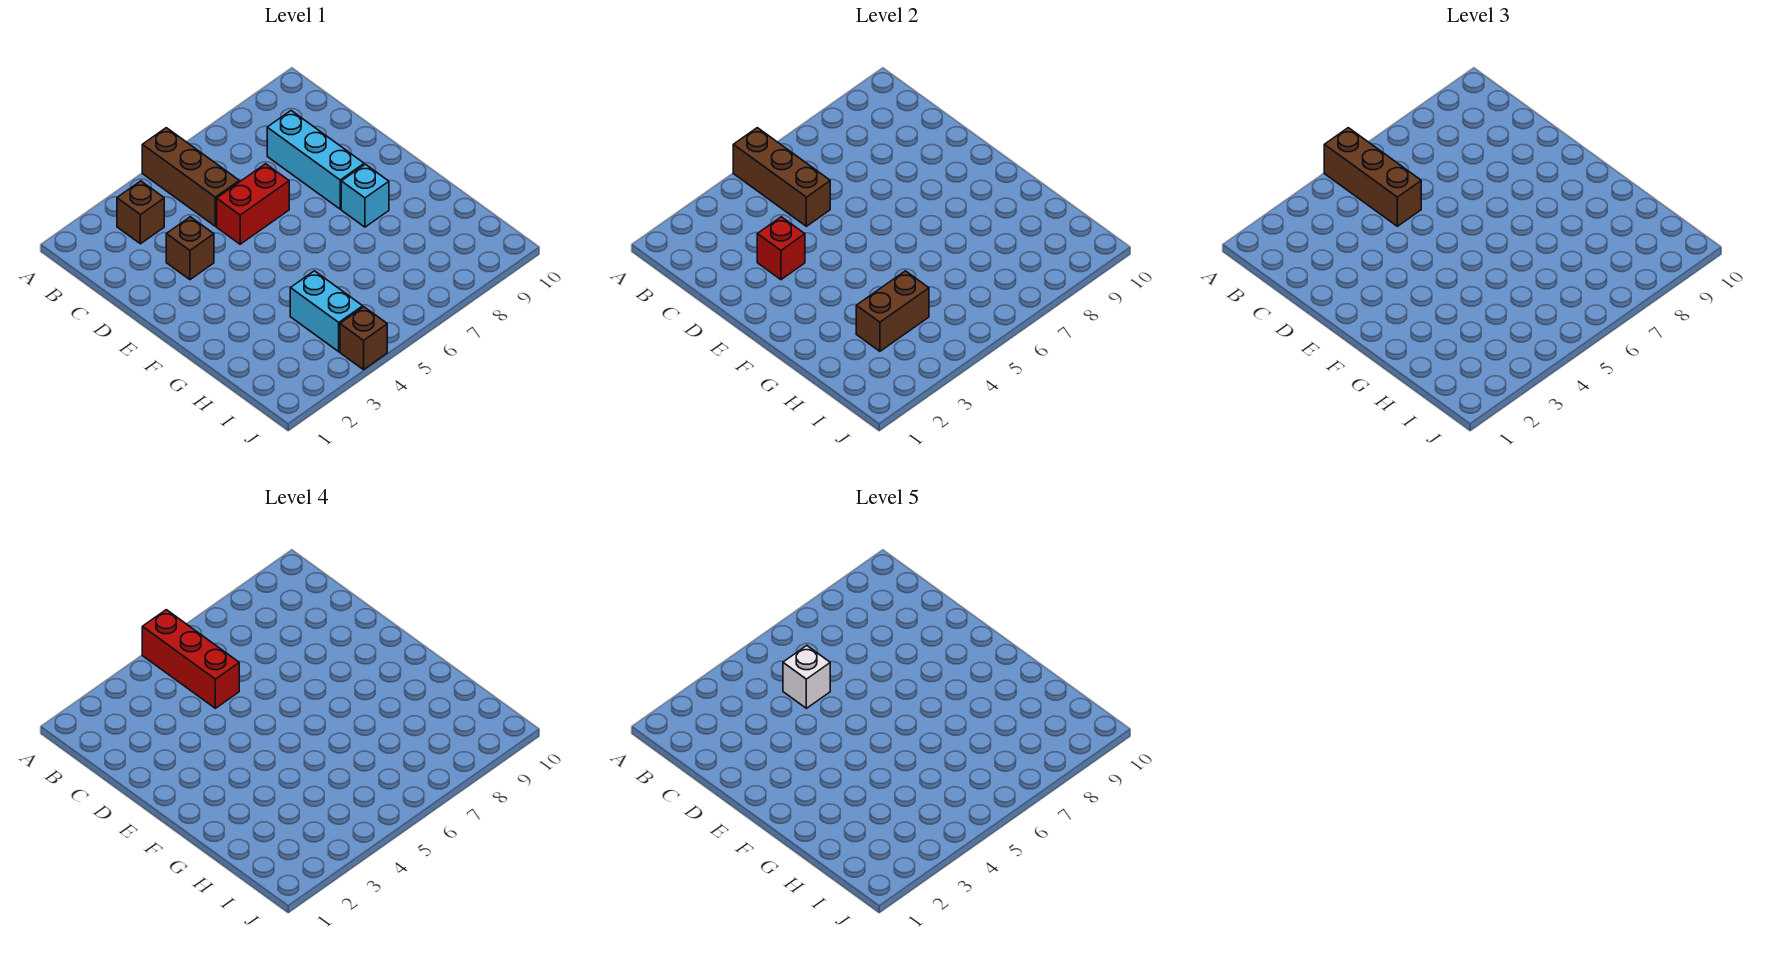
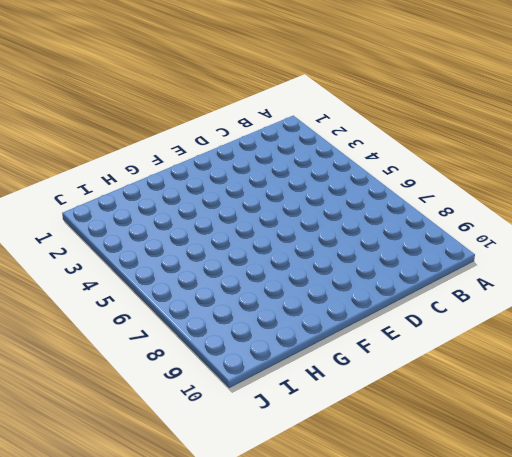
none -> brown brick A5:C5 level 1
none -> brown brick B3 level 1
none -> cyan brick C8:E8 level 1

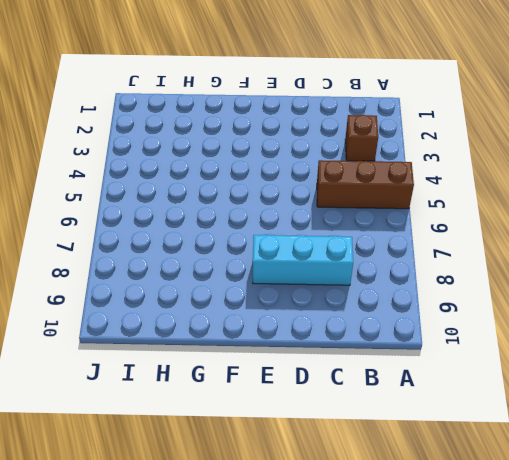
none -> brown brick D3 level 1
none -> red brick D5:D6 level 1
none -> cyan brick F8 level 1

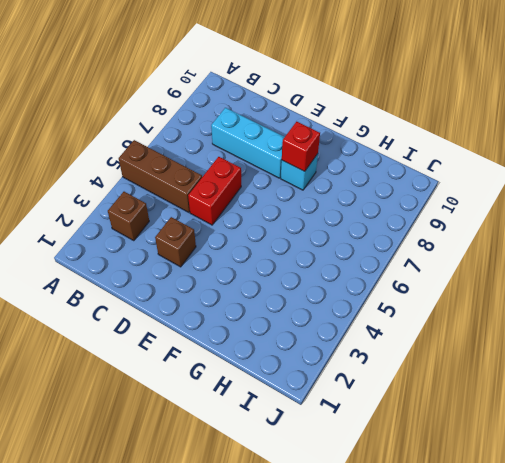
red brick F8 level 2 -> red brick D3 level 2
none -> cyan brick H4:I4 level 1
none -> brown brick J4 level 1
none -> brown brick A5:C5 level 2

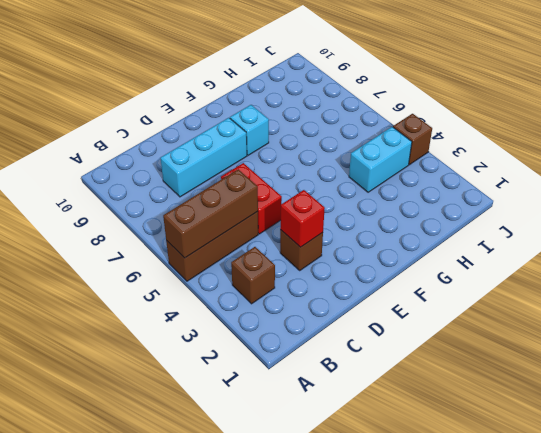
none -> brown brick H3:H4 level 2
none -> brown brick A5:C5 level 3
none -> red brick A5:C5 level 4

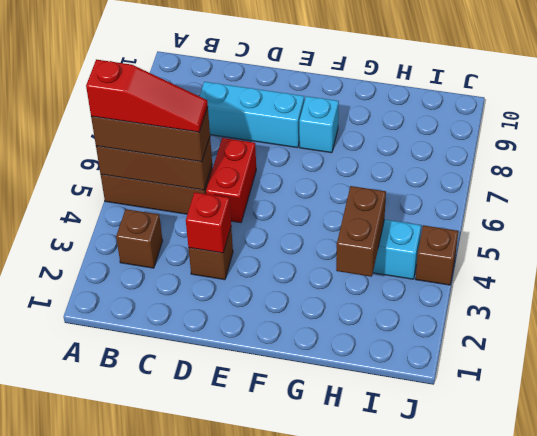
red slope A5:C5 level 4 top A -> red brick A5:C5 level 4
none -> white brick C5 level 5

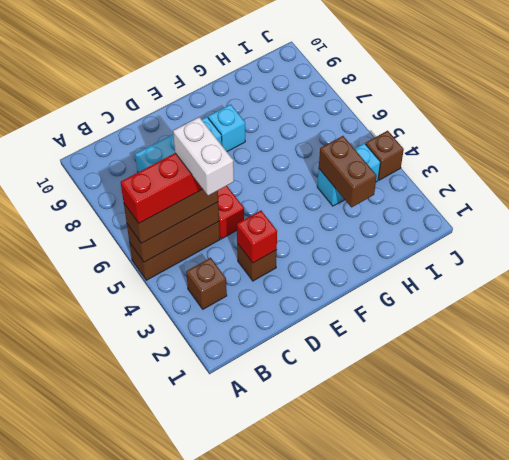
white brick C4:C5 level 5 -> white brick C5 level 5

